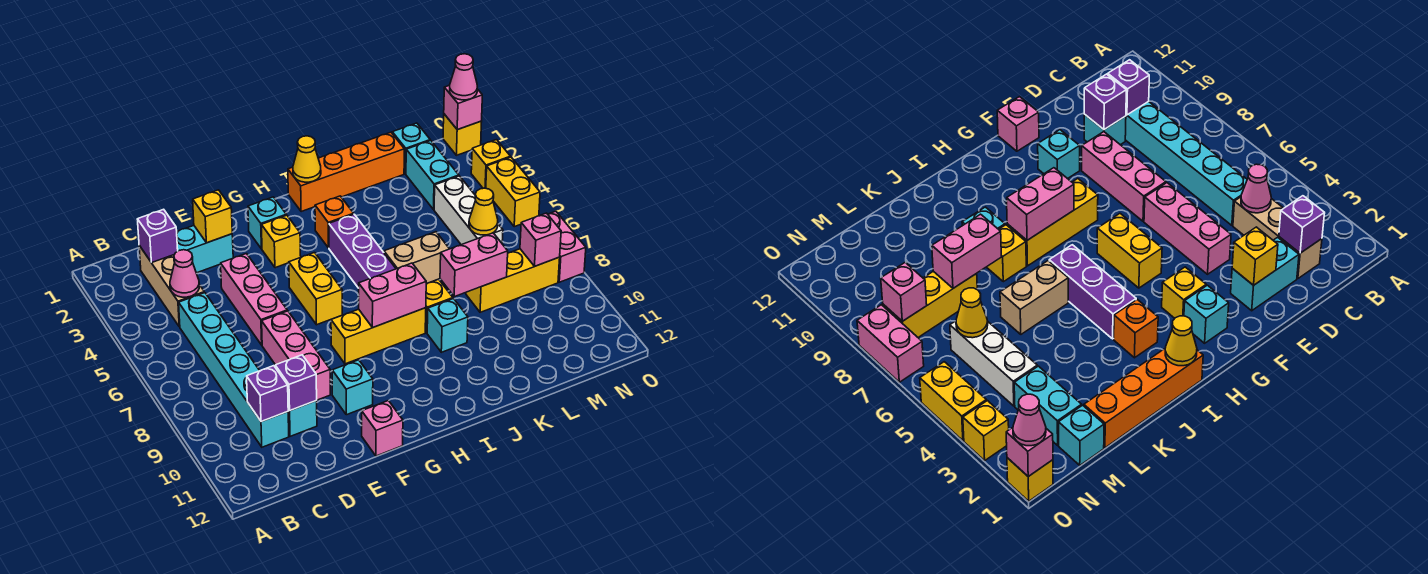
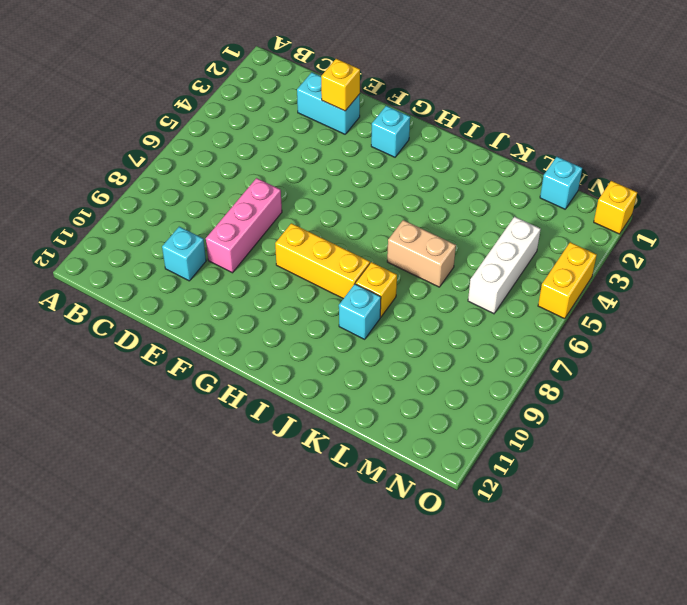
none -> tan brick C2:C4 level 1
none -> cyan brick C5:C10 level 1
none -> pink brick E4:E6 level 1
none -> cyan brick F10 level 1

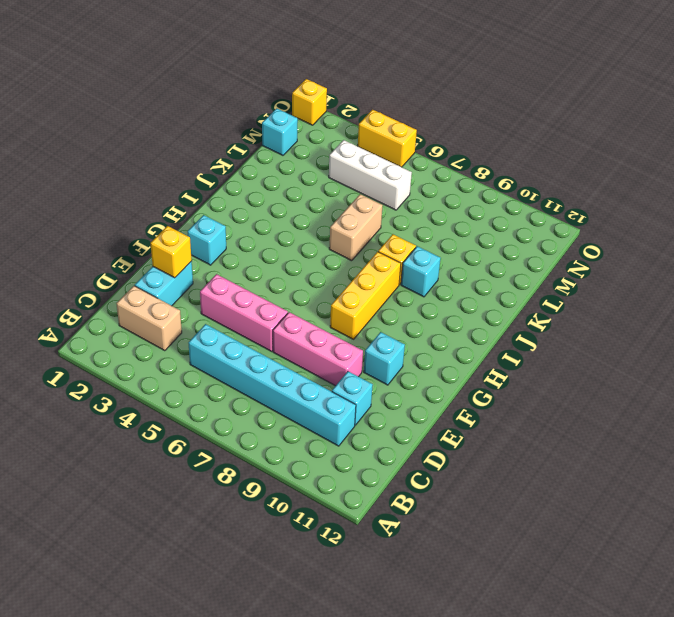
tan brick C2:C3 level 1 -> tan brick C2:C4 level 1
none -> pink brick F12 level 1
none -> yellow brick G3 level 1
none -> yellow brick G5:G6 level 1
none -> orange brick I1:L1 level 1

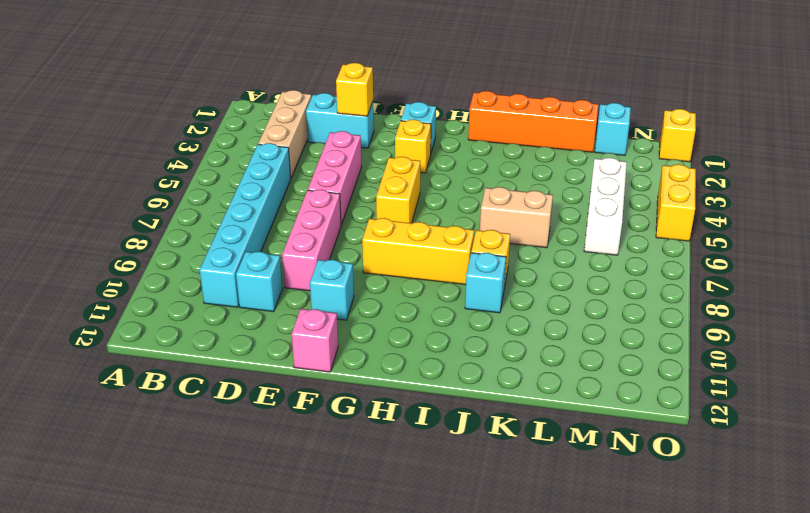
none -> orange brick I3 level 1
none -> purple brick I4:I6 level 1
none -> yellow brick L8:N8 level 1
none -> cyan brick M2:M3 level 1

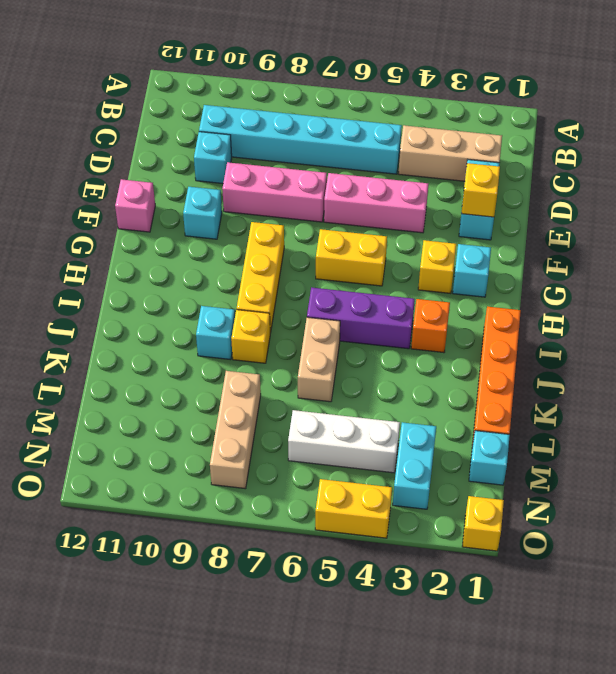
tan brick L8:N8 level 1 -> yellow brick L8:N8 level 1
cyan brick M3:N3 level 1 -> cyan brick M2:M3 level 1
none -> yellow brick O3 level 1
none -> pink brick O7:O8 level 1
none -> purple brick C2 level 2
none -> pink cone C4 level 2

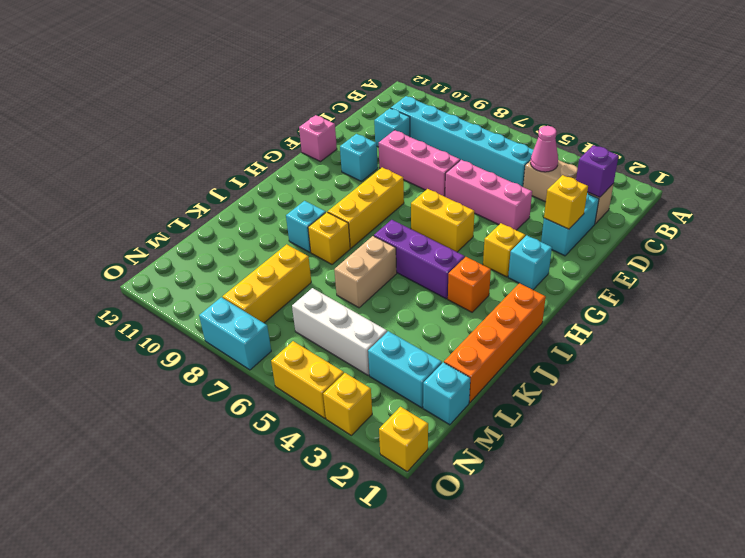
cyan brick O7:O8 level 1 -> pink brick O7:O8 level 1
none -> purple brick C10 level 2
none -> purple brick D10 level 2
none -> pink brick H8:I8 level 2
none -> yellow cone I1 level 2

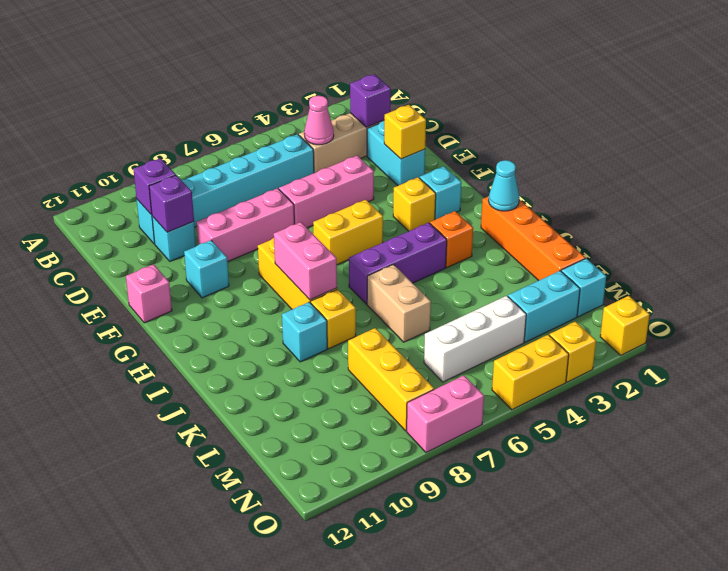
cyan cone I1 level 2 -> yellow cone I1 level 2
none -> pink brick K8:L8 level 2
none -> yellow cone M6 level 2
none -> pink brick N8 level 2
none -> pink brick O1 level 2

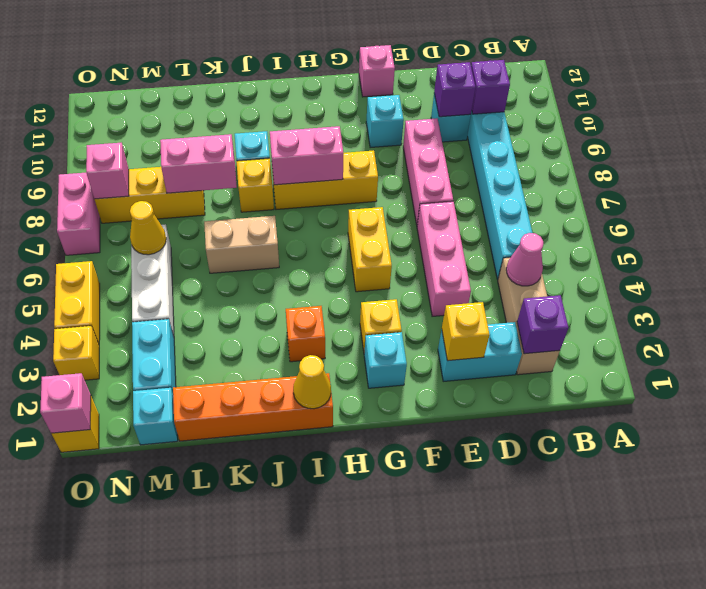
none -> purple brick I4:I6 level 1
none -> pink cone O1 level 3

